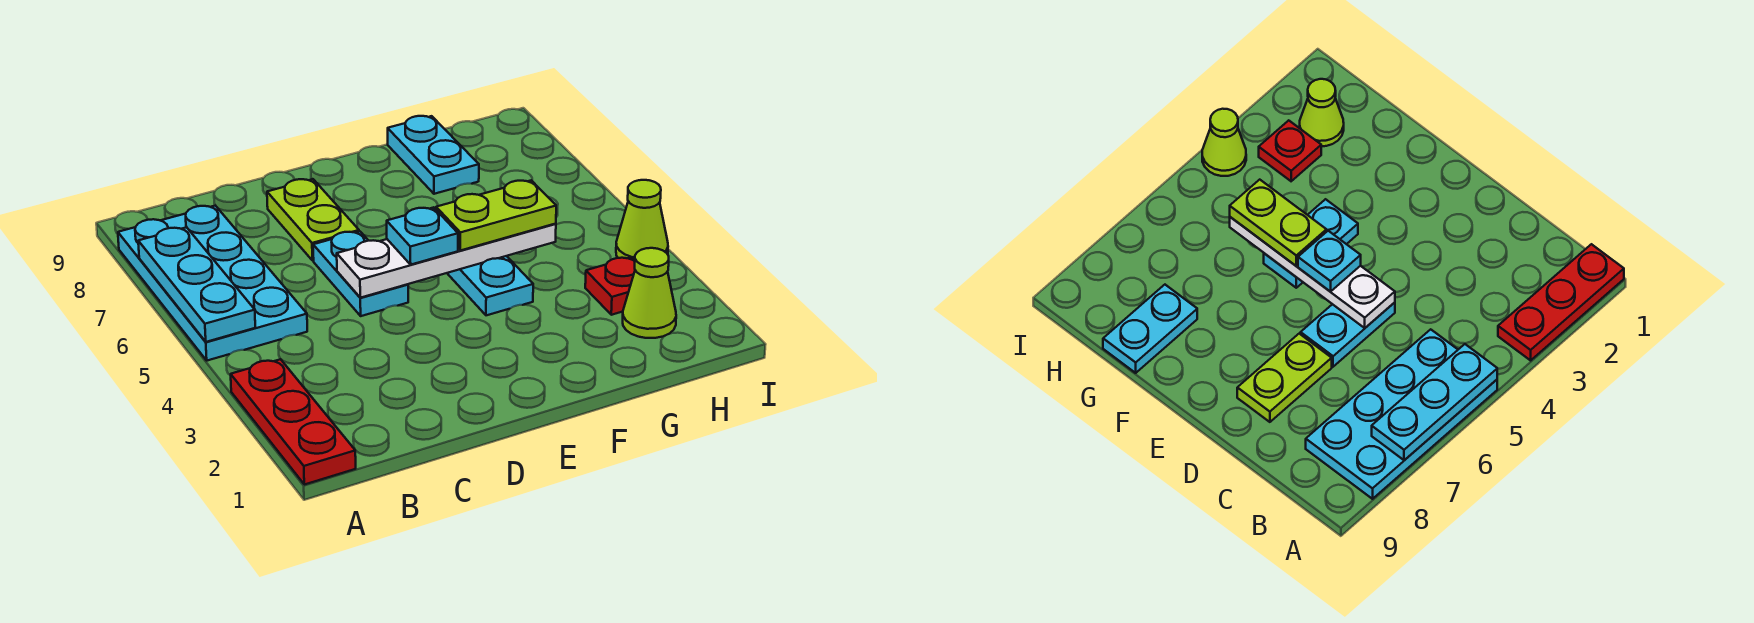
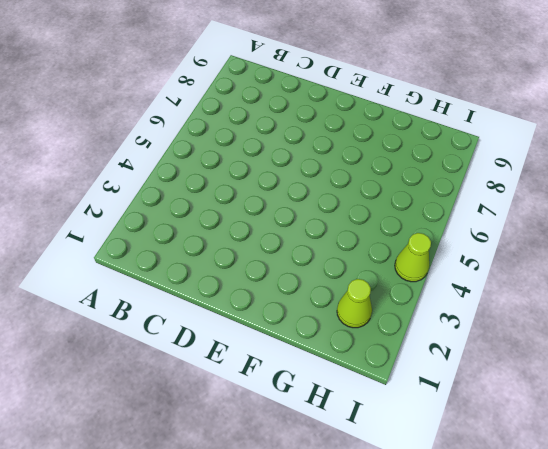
none -> red plate A1:A3 level 1
none -> cyan plate A5:B8 level 1
none -> cyan plate D5:D6 level 1

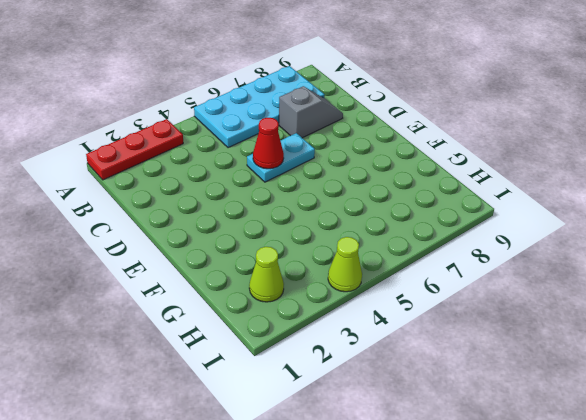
grey slope C7:C8 level 1 top 7 -> none
red cone D5 level 2 -> white plate D5:G5 level 2
none -> lime plate D7:D8 level 1
none -> cyan plate F4:F5 level 1
none -> cyan plate G8:G9 level 1

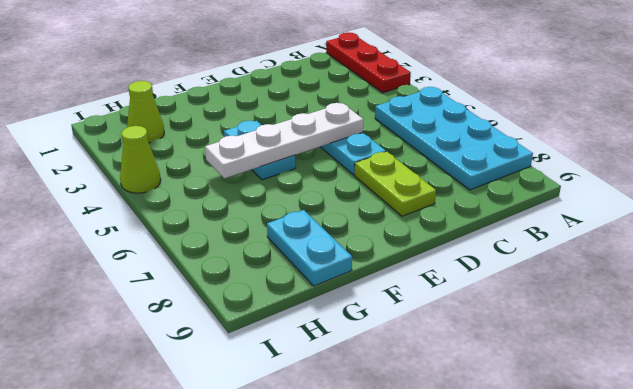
none -> red plate H3 level 1
none -> cyan plate A5:A7 level 2
none -> cyan plate E5 level 3

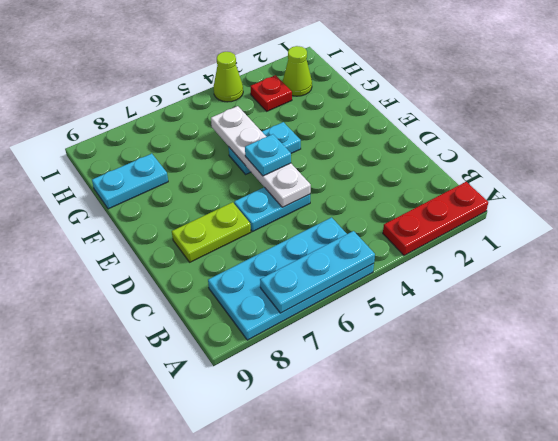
none -> lime plate F5:G5 level 3

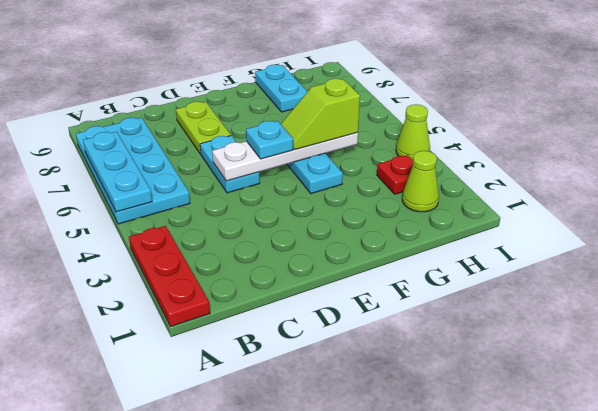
lime slope F5:G5 level 3 top G -> lime plate F5:G5 level 3

